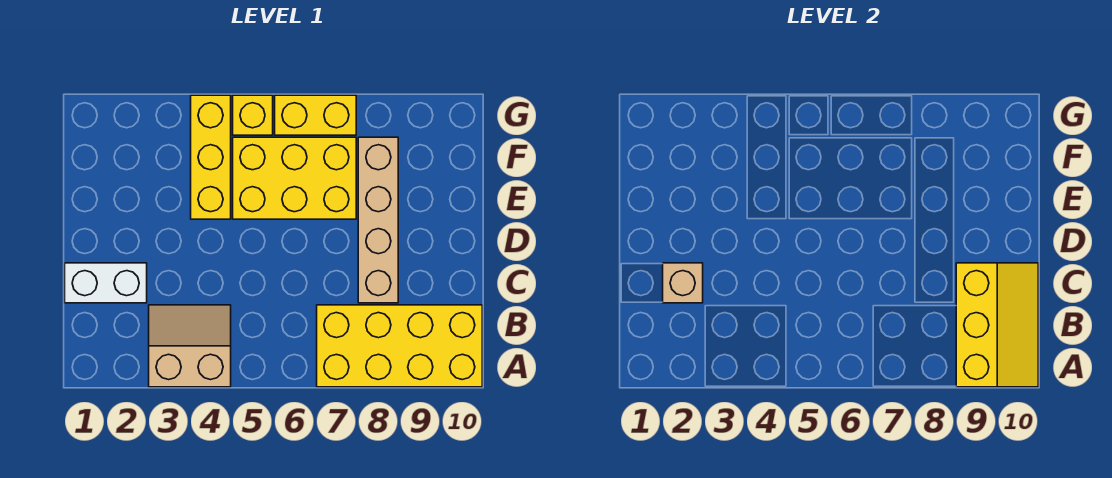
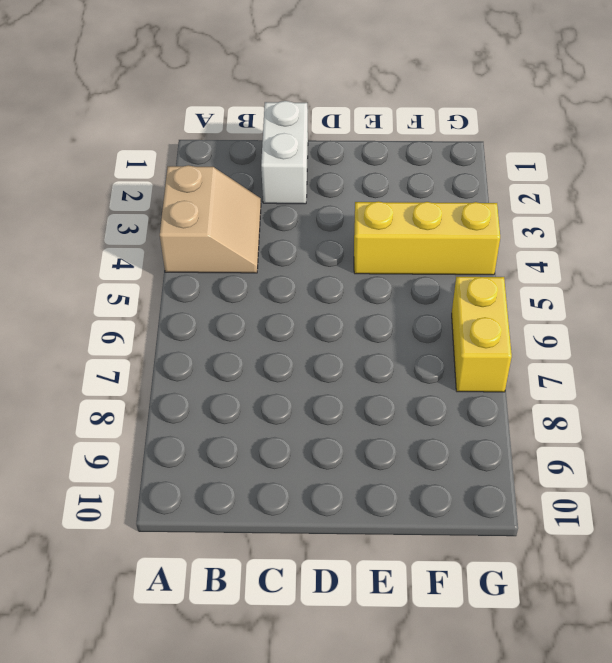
none -> yellow brick A7:B10 level 1
none -> tan brick C8:F8 level 1

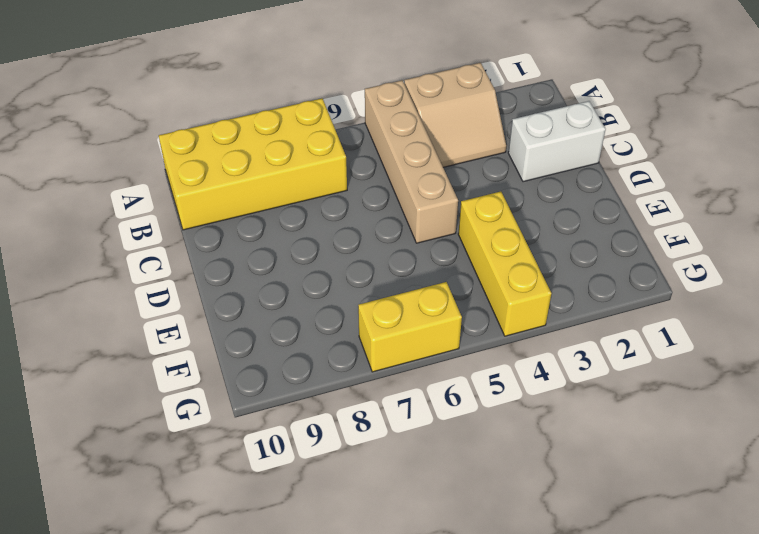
tan brick A5:D5 level 1 -> tan brick C8:F8 level 1
none -> yellow brick E5:F7 level 1
none -> yellow brick G5 level 1

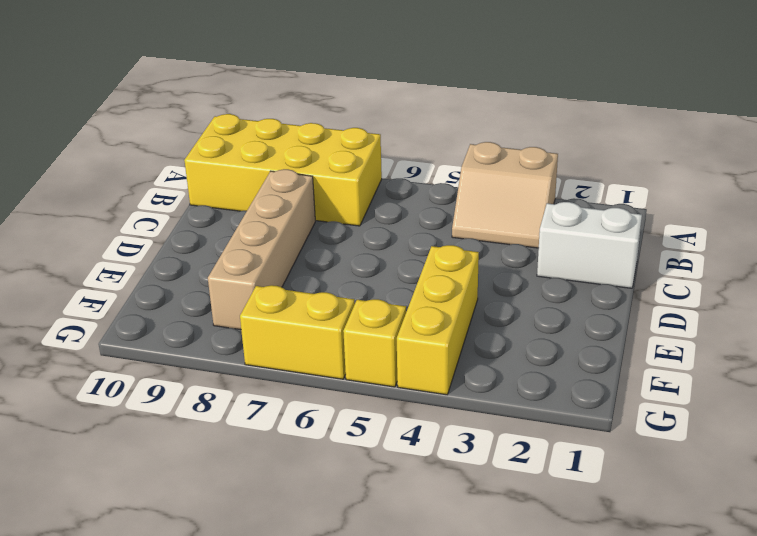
none -> yellow brick E5:F7 level 1
none -> yellow slope A9:C10 level 2 top 9

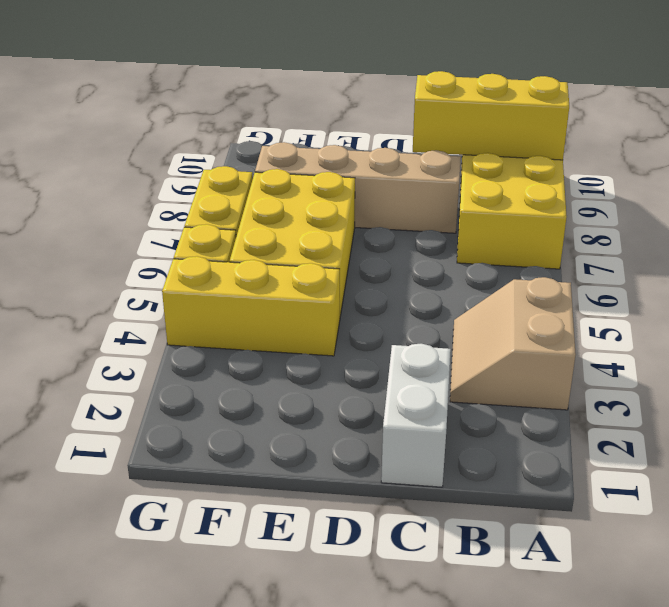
none -> tan brick C2 level 2

